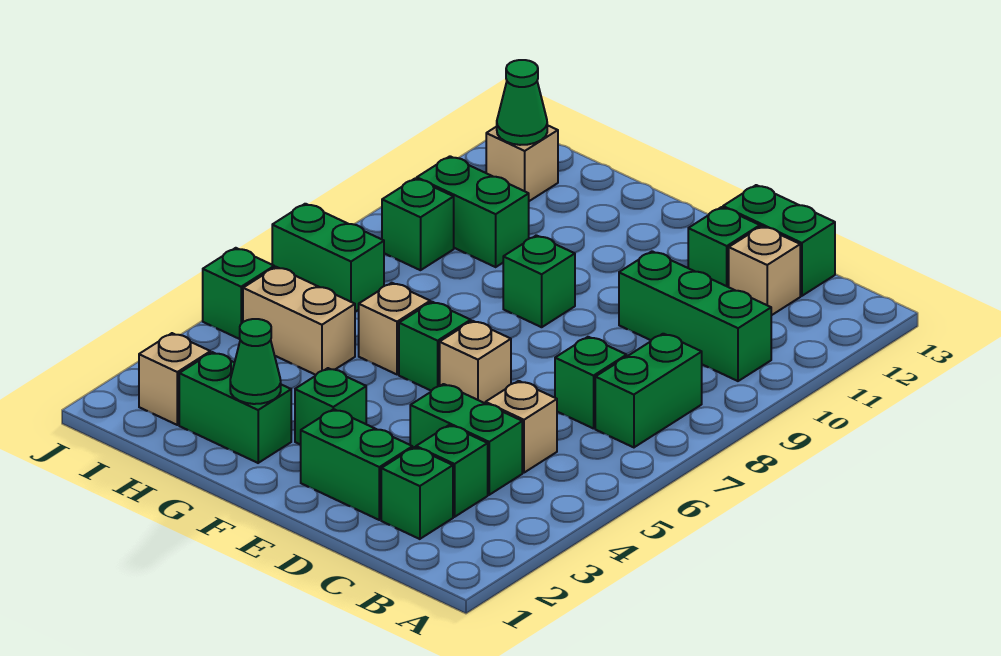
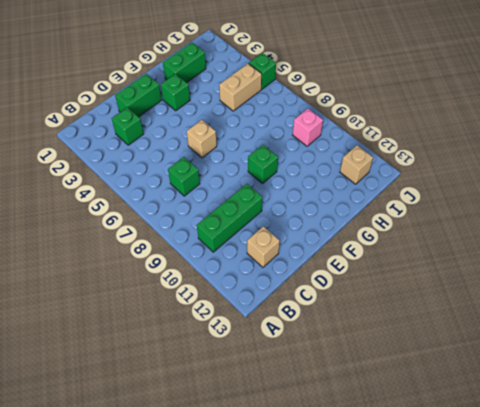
pink brick I9 level 1 -> green brick I9 level 1
none -> green brick B7:B8 level 1
none -> green brick C2 level 1
none -> green brick C4:D4 level 1

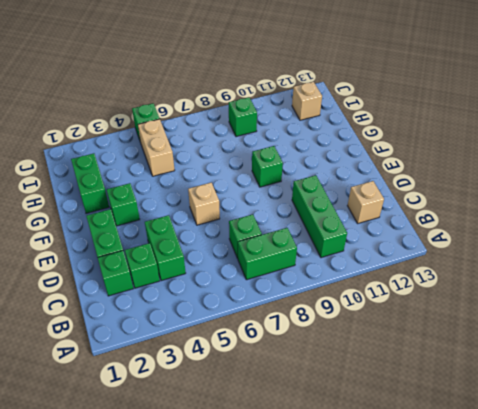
none -> tan brick C5 level 1
none -> green brick C13:D13 level 1
none -> green brick D12 level 1

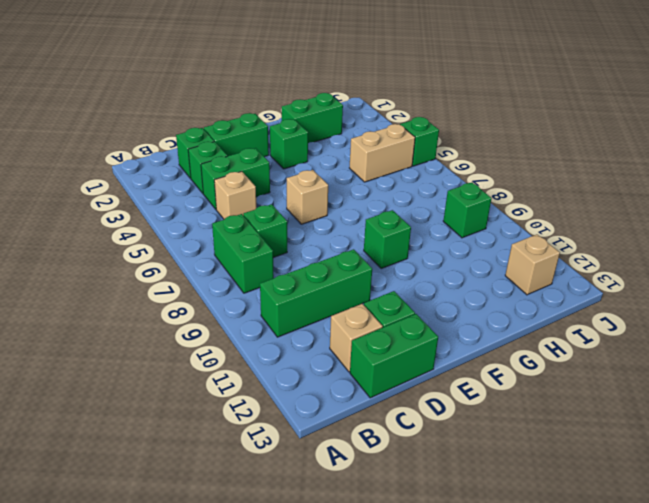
none -> green brick F6 level 1
none -> tan brick G6 level 1
none -> green brick H10:I10 level 1

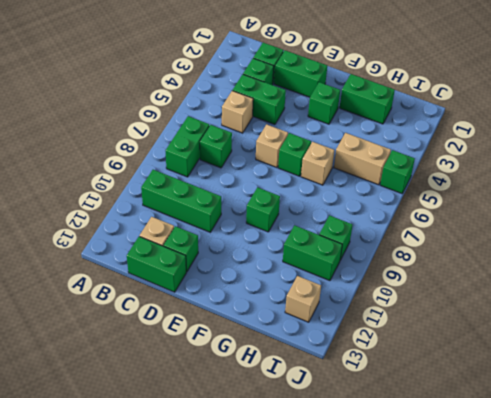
none -> tan brick I2 level 1
none -> green brick I7:J7 level 1
none -> green cone G2 level 2

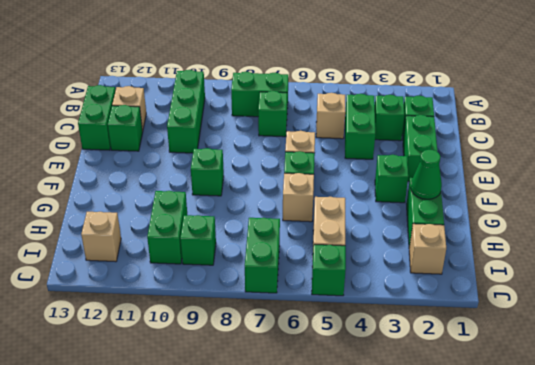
none -> green cone I12 level 2

